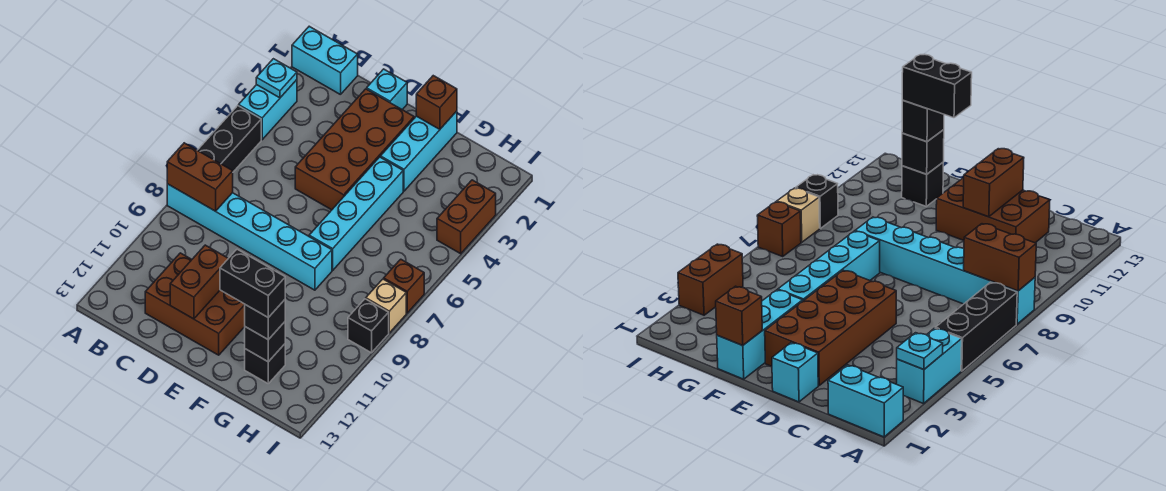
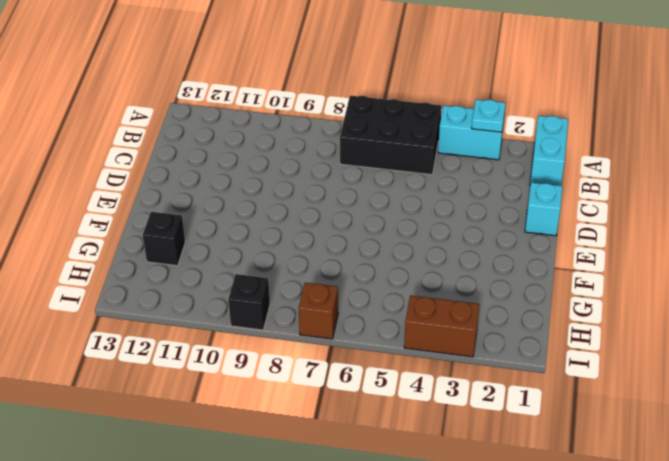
black brick A5:B7 level 1 -> black brick A5:A7 level 1
none -> cyan brick A8:F8 level 1
none -> brown brick C11:E12 level 1
none -> brown brick D2:E5 level 1

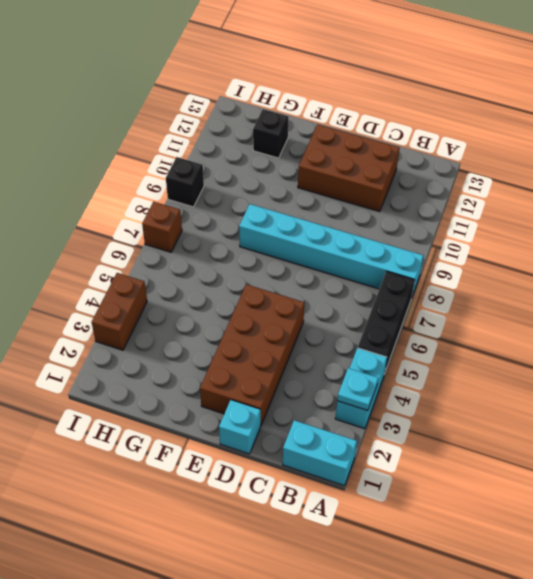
none -> cyan brick F1:F3 level 1
none -> cyan brick F4:F7 level 1
none -> tan brick I8 level 1

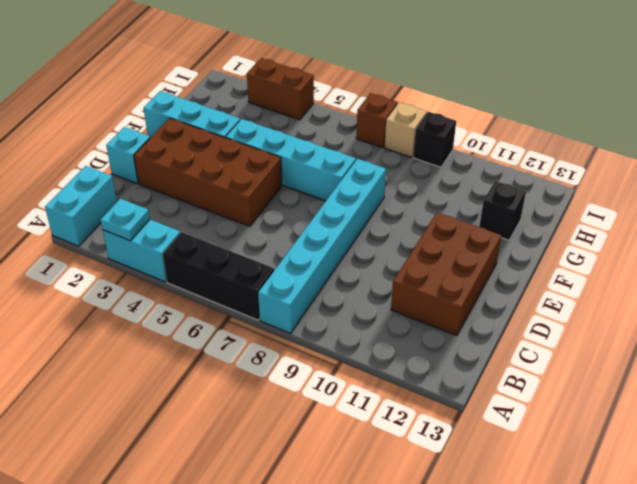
none -> brown brick A8:B8 level 2
none -> brown brick D11:D12 level 2
none -> brown brick F1 level 2

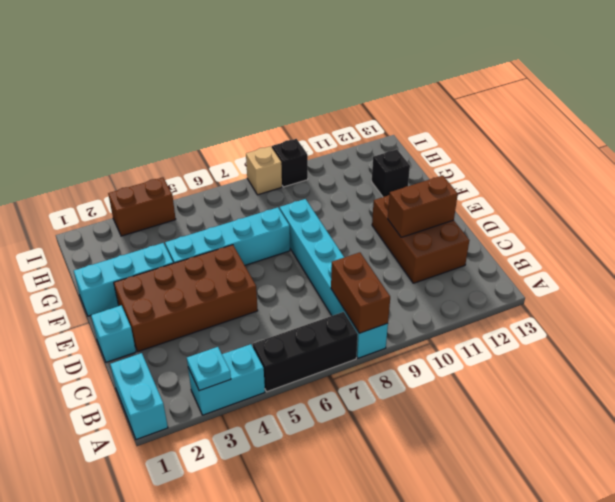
none -> brown brick I7 level 1
none -> brown brick F1 level 2
none -> black brick G12 level 2

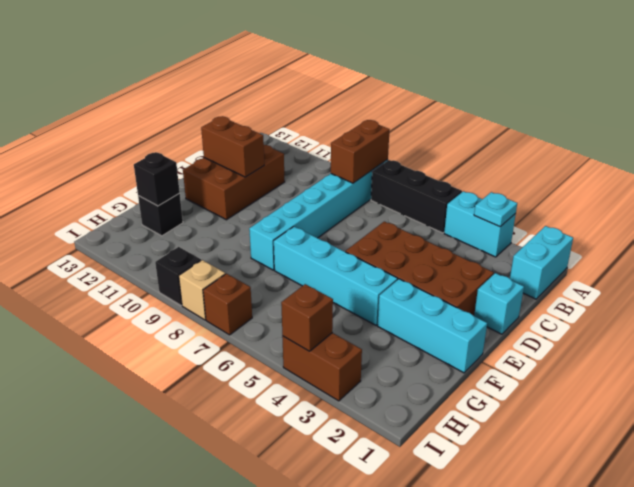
brown brick I4 level 2 -> brown brick F1 level 2
none -> black brick G12 level 3
none -> black brick F12:G12 level 4

